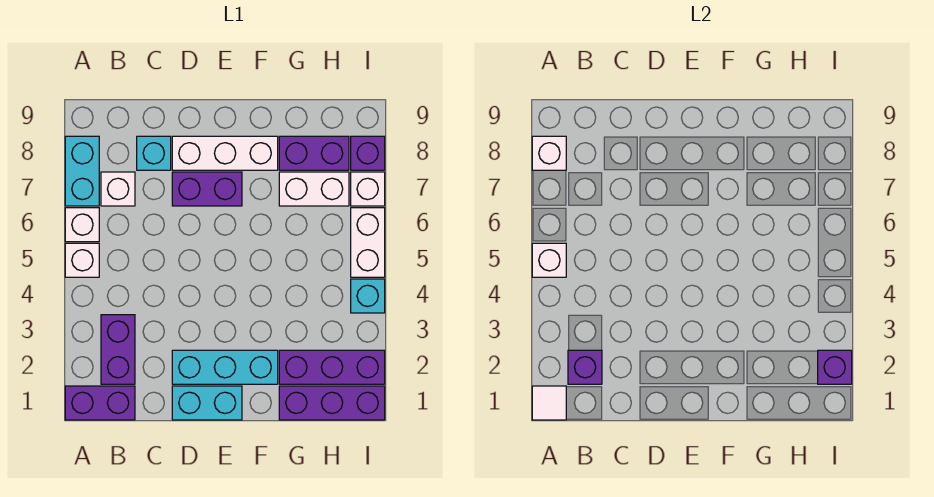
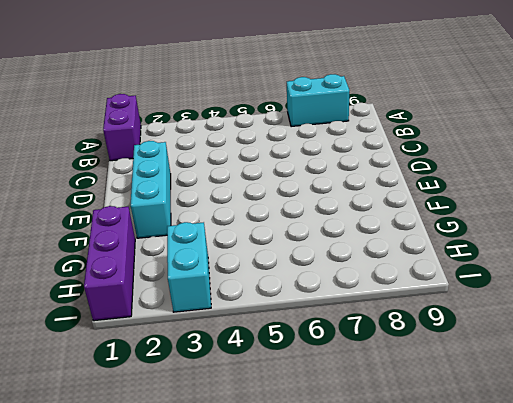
cyan brick H3:I3 level 1 -> cyan brick D1:E1 level 1
none -> white brick A5 level 1
none -> white brick A6 level 1
none -> purple brick B2:B3 level 1

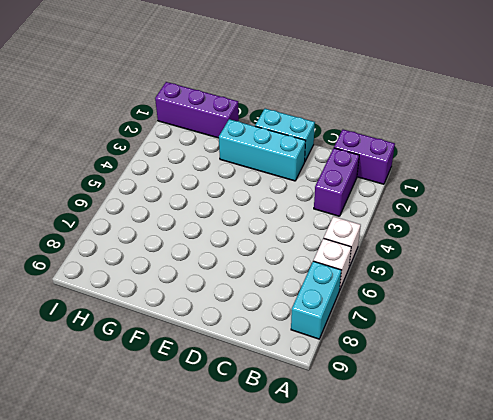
none -> white brick B7 level 1
none -> cyan brick C8 level 1
none -> purple brick D7:E7 level 1

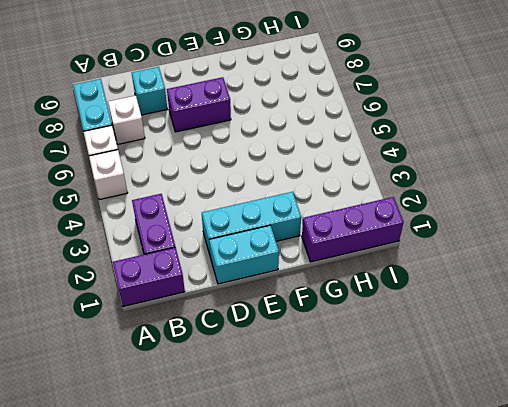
none -> white brick D8:F8 level 1
none -> purple brick G2:I2 level 1
none -> white brick G7:H7 level 1

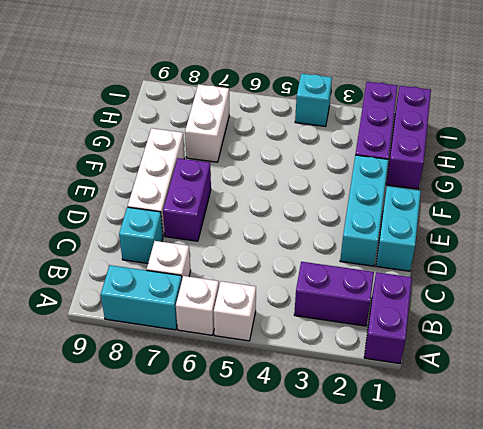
none -> purple brick G8:H8 level 1
none -> white brick I5:I6 level 1
none -> white brick I7 level 1

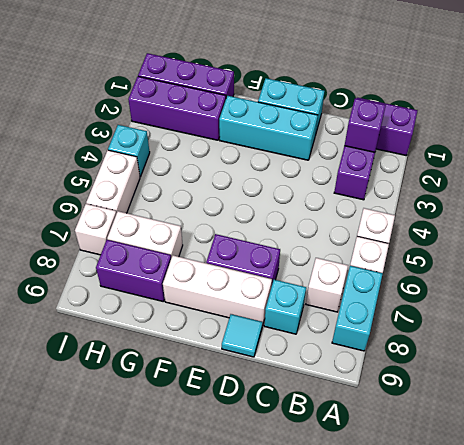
cyan tile D9 level 1 -> none
none -> purple brick I8 level 1
none -> white tile A1 level 2
none -> white brick A5 level 2

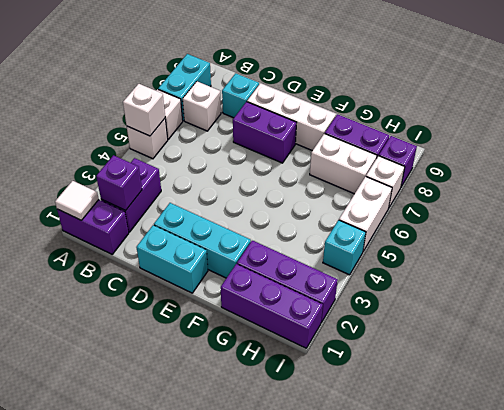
none -> white brick A8 level 2
none -> purple brick I2 level 2

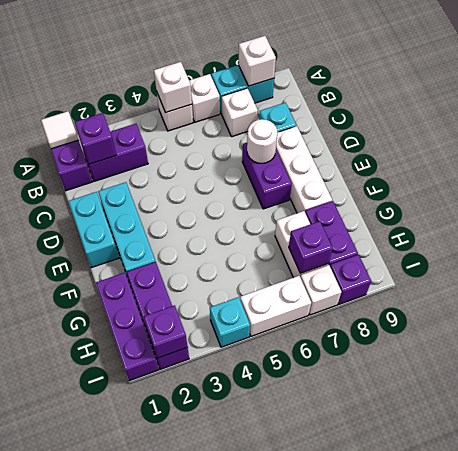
white round brick D7 level 2 -> none
purple brick H7 level 2 -> none

